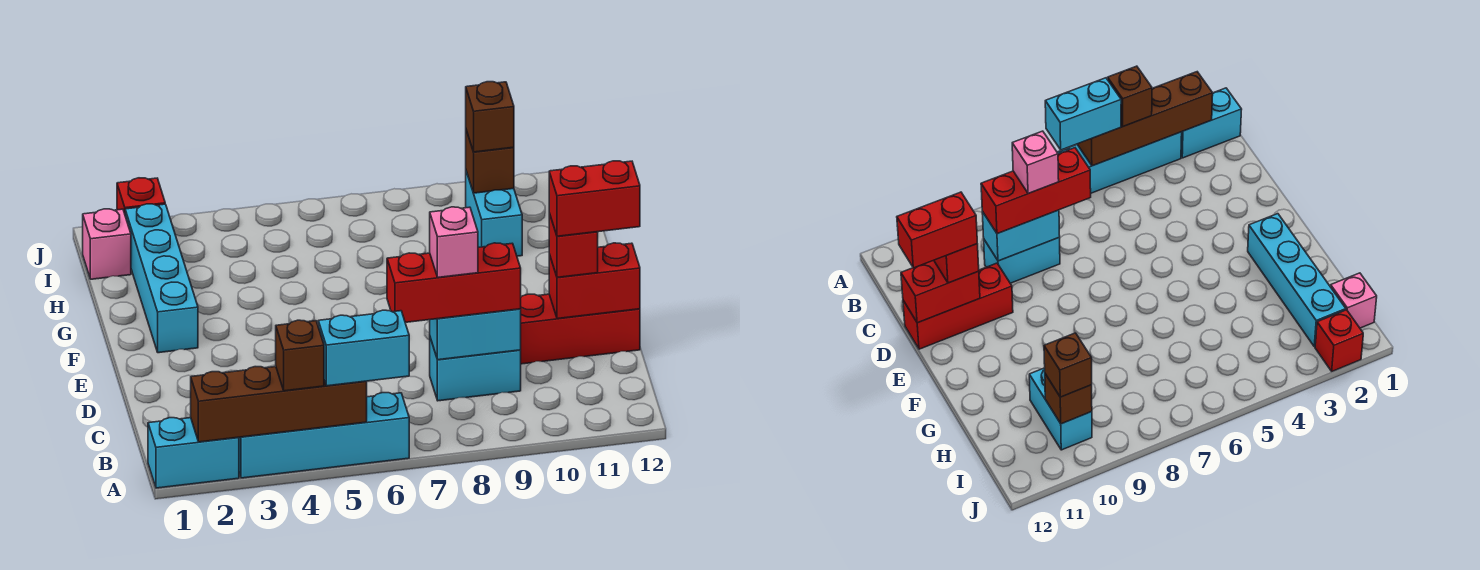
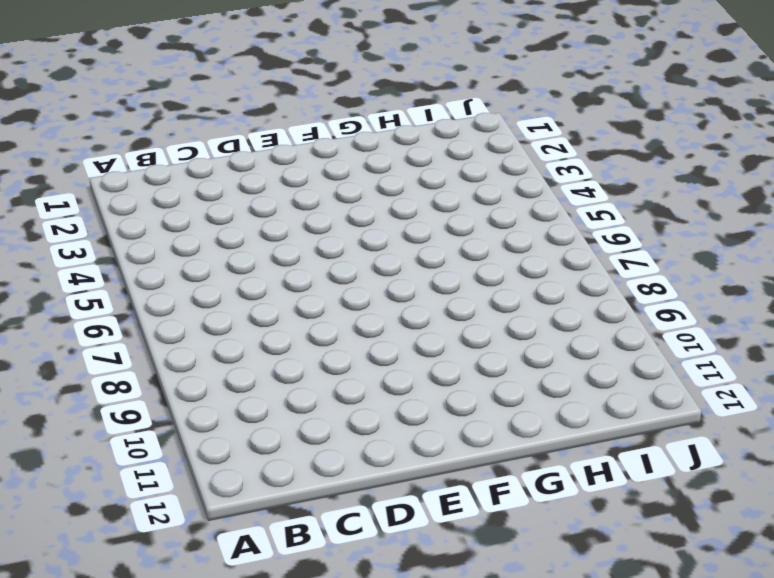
none -> cyan brick A1:A2 level 1
none -> cyan brick A3:A6 level 1
none -> cyan brick C8:C9 level 1

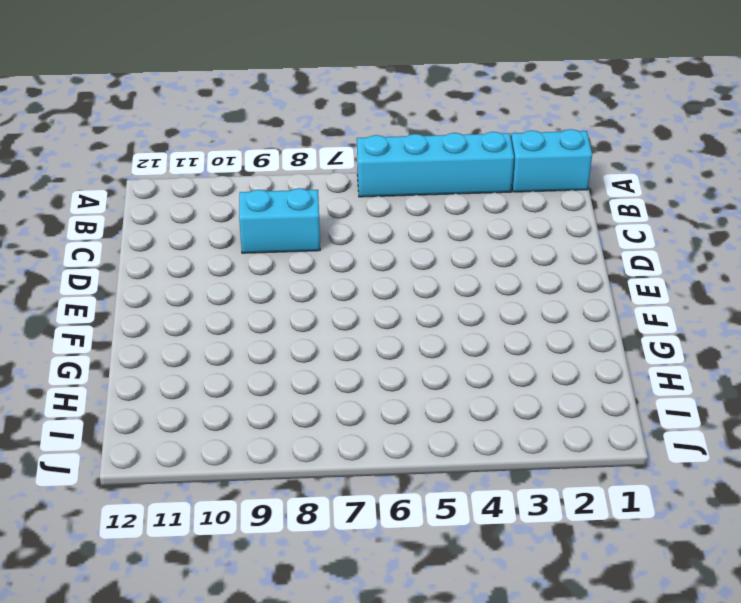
none -> red brick D10:D12 level 1
none -> cyan brick F2:I2 level 1
none -> cyan brick H10:I10 level 1

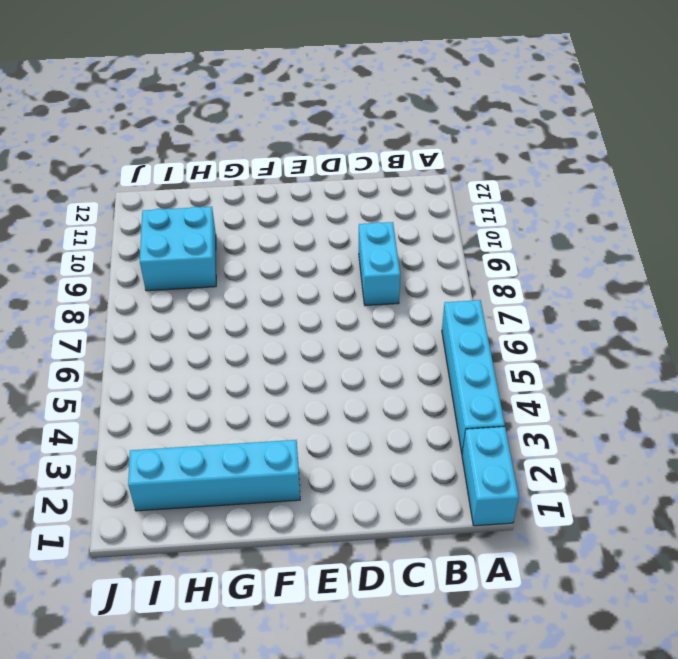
cyan brick H9:I10 level 1 -> cyan brick H10:I10 level 1
none -> red brick D10:D12 level 1
none -> pink brick I1 level 1
none -> red brick J2 level 1

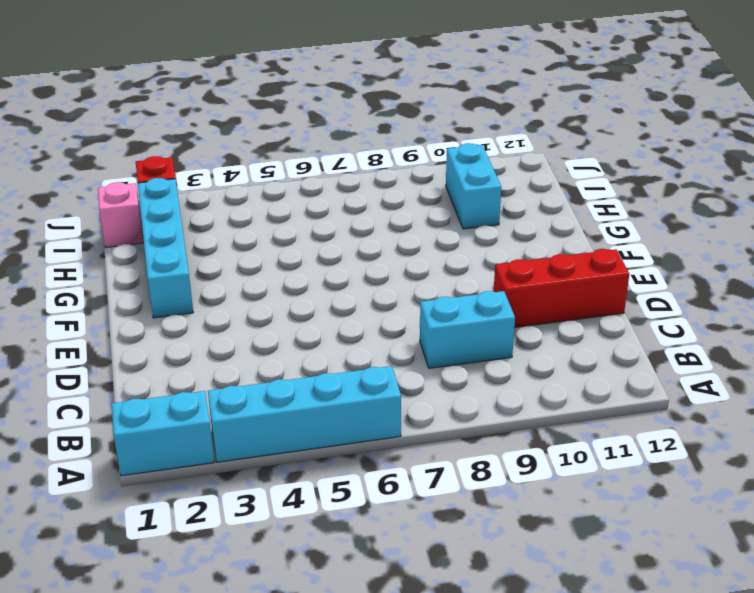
none -> brown brick A2:A5 level 2
none -> cyan brick C8:C9 level 2
none -> red brick D11:D12 level 2

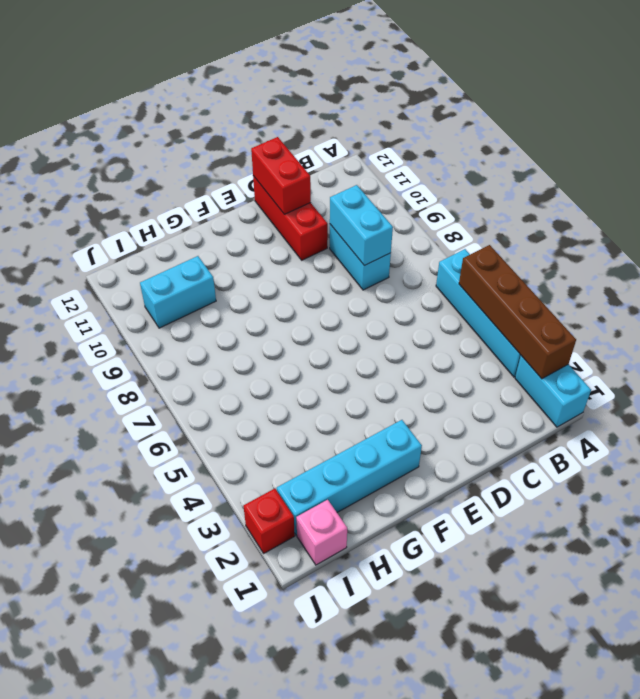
none -> brown brick I10 level 2
none -> brown brick A4 level 3
none -> cyan brick A5:A6 level 3

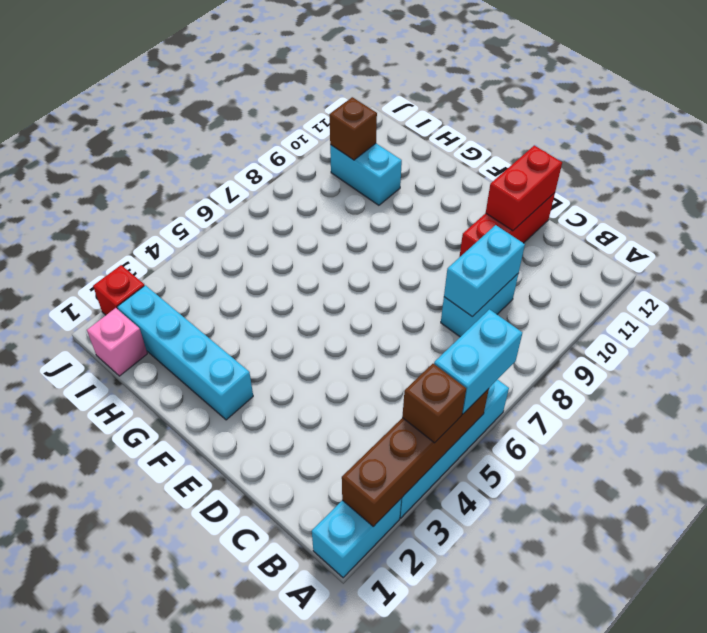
none -> red brick C7:C9 level 3
none -> red brick D11 level 3
none -> brown brick I10 level 3

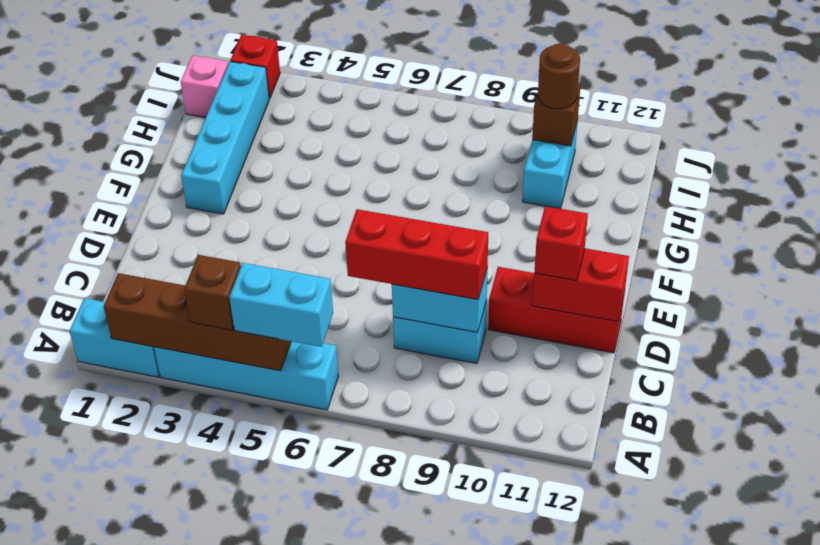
brown round brick I10 level 3 -> brown brick I10 level 3
none -> pink brick C8 level 4
none -> red brick D11:D12 level 4

